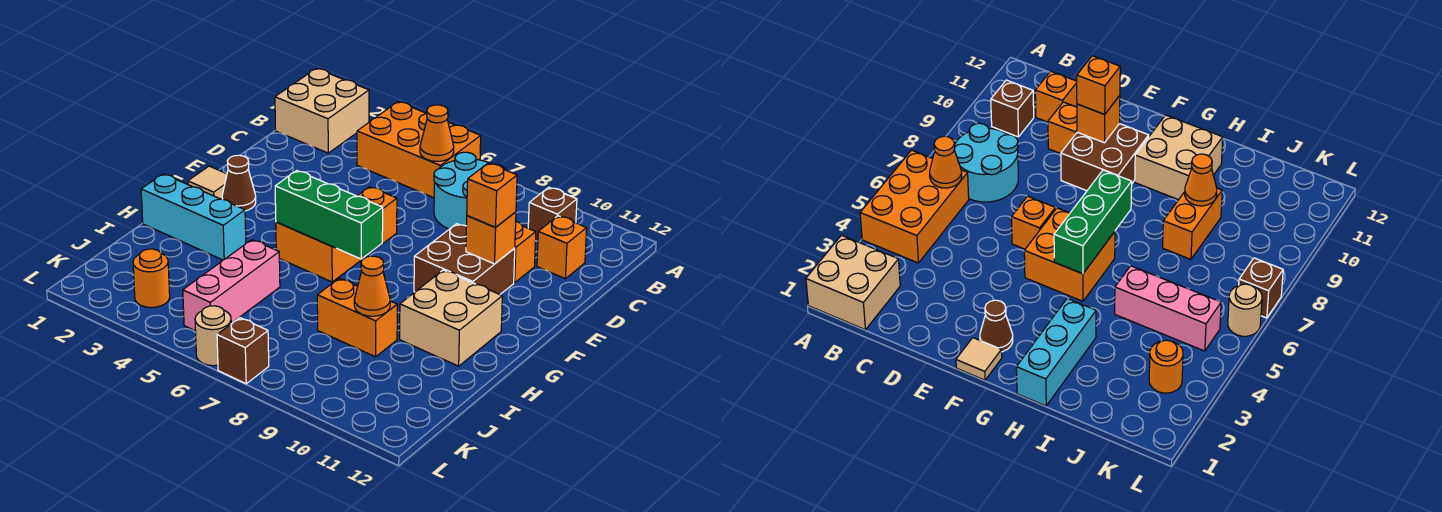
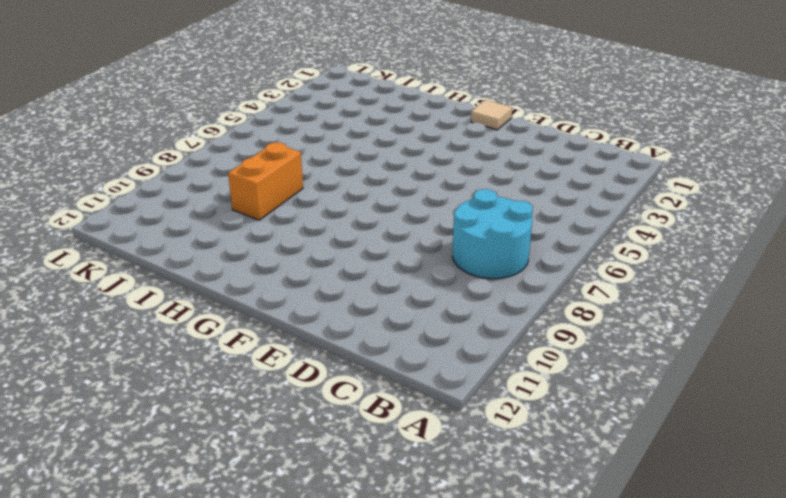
none -> tan brick A1:B2 level 1
none -> orange brick A4:B6 level 1
none -> brown brick B10 level 1

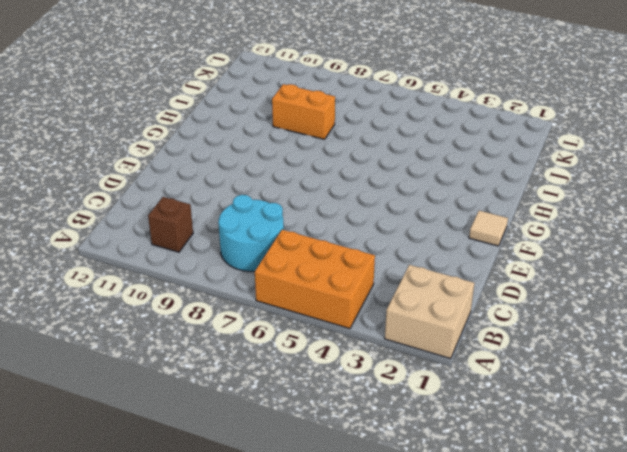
none -> orange brick C11 level 1
none -> orange brick D10 level 1
none -> orange brick E6 level 1

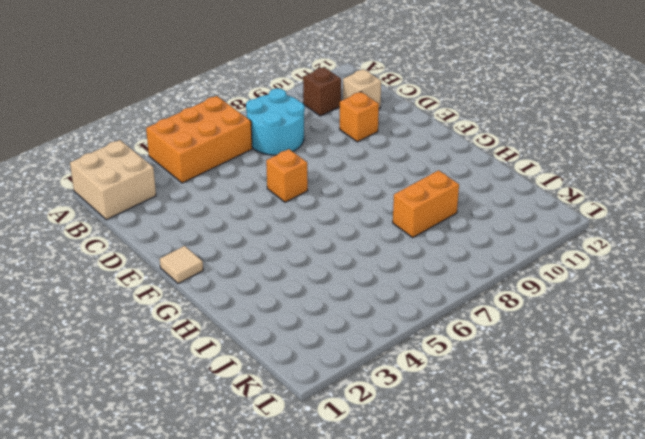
tan brick C11 level 1 -> orange brick C11 level 1
none -> brown brick E9:F10 level 1
none -> brown cone F2 level 1
none -> orange brick F5:G6 level 1

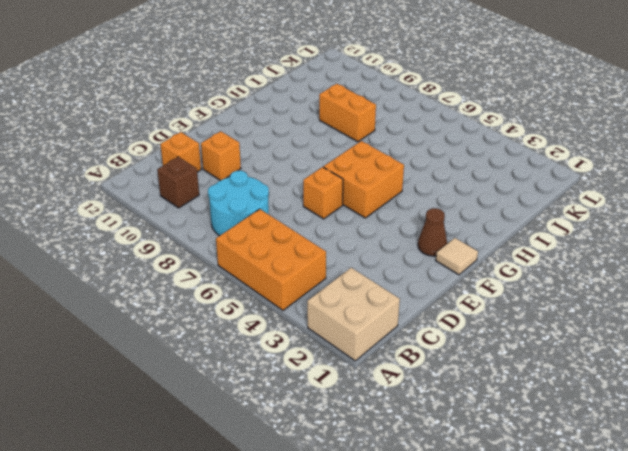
none -> brown brick E9:F10 level 1
none -> tan brick G10:H11 level 1
none -> cyan brick H1:H3 level 1

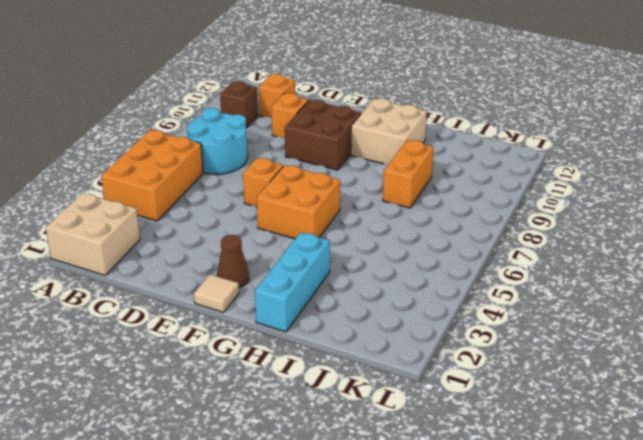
none -> pink brick I5:K5 level 1
none -> orange round brick K3 level 1
none -> tan round brick L6 level 1

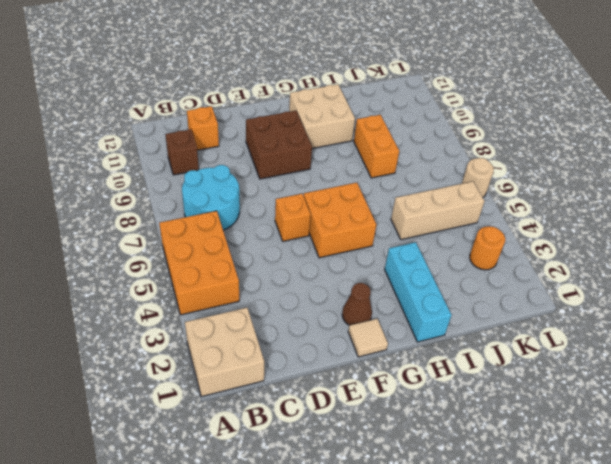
tan brick I5:K5 level 1 -> pink brick I5:K5 level 1
none -> orange brick D10 level 1
none -> brown brick L7 level 1
none -> orange cone B6 level 2

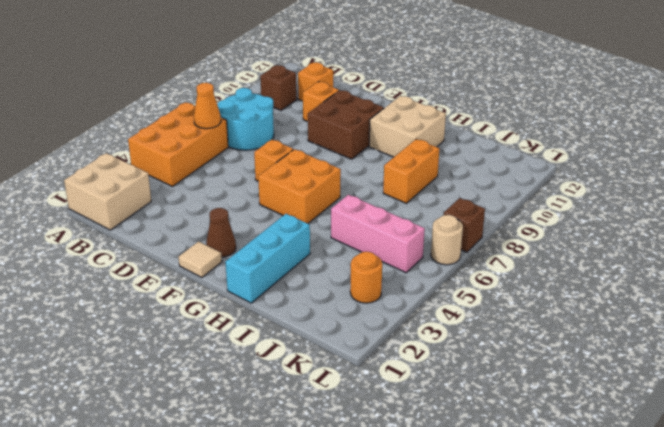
none -> orange brick E10 level 2
none -> green brick G5:G7 level 2
none -> orange cone I9 level 2

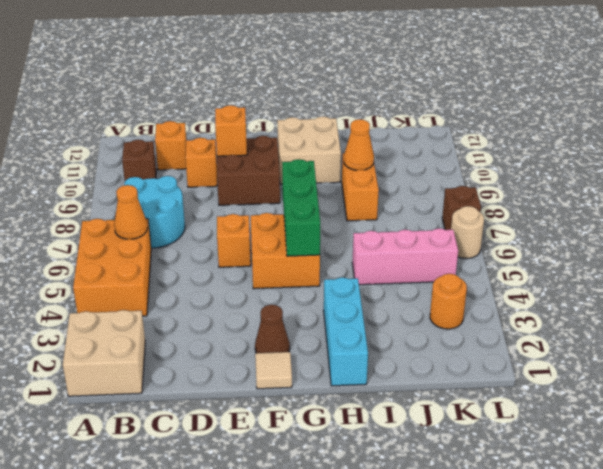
none -> orange brick E10 level 3

